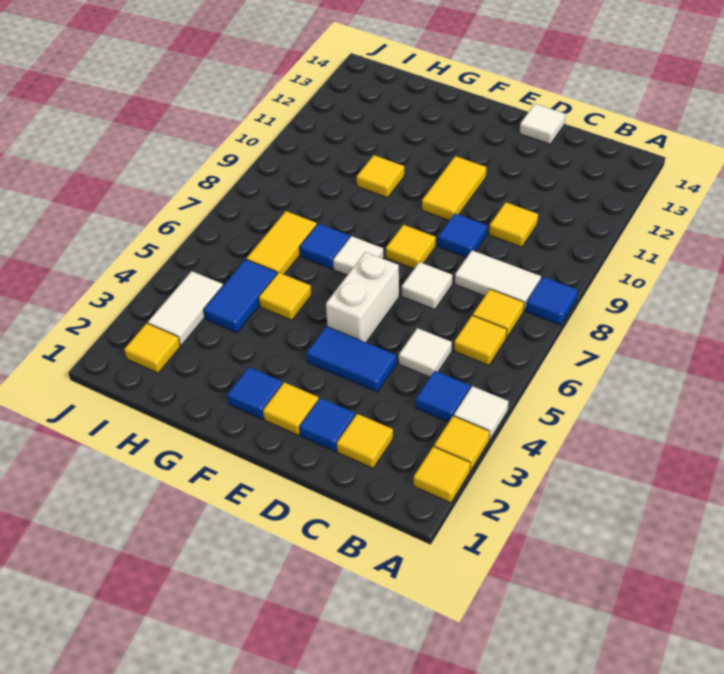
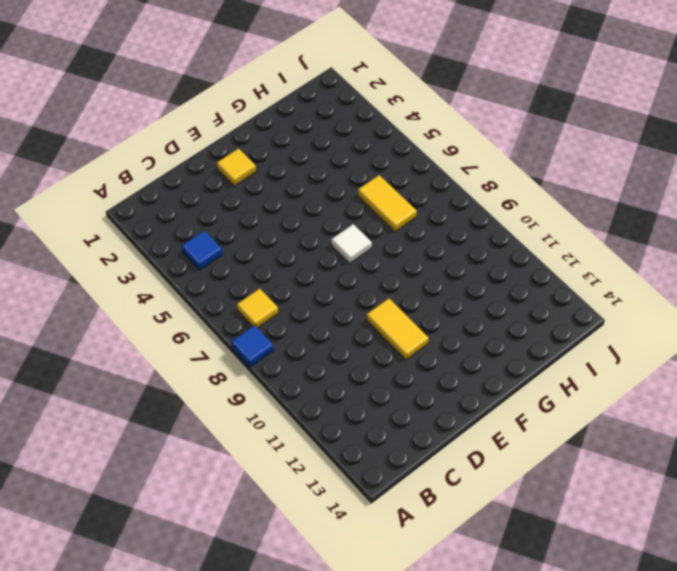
none -> yellow tile A2 level 1
none -> yellow tile A3 level 1
none -> white tile A4 level 1

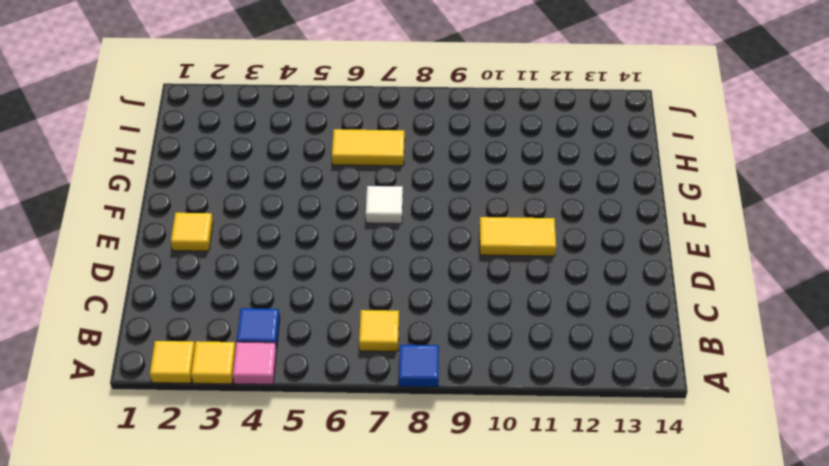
pink tile A4 level 1 -> white tile A4 level 1
none -> yellow tile B6 level 1
none -> white tile B8:C8 level 1
none -> yellow tile C2 level 1

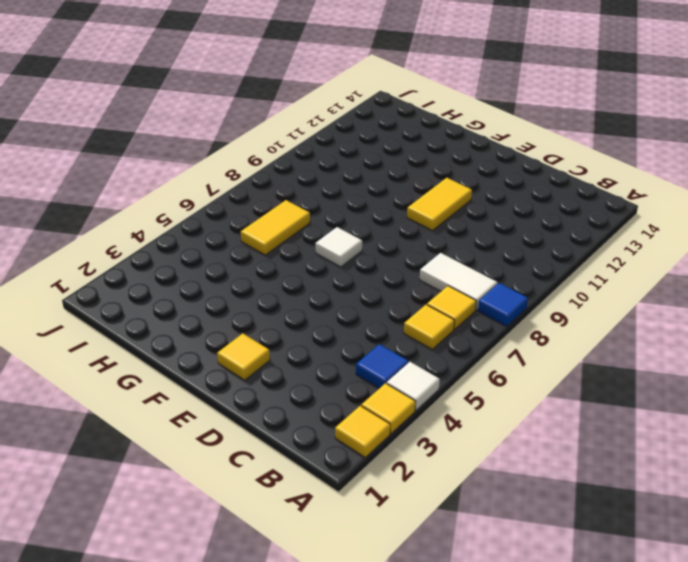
none -> yellow tile C2 level 1
none -> white tile C5 level 1
none -> yellow tile C10 level 1

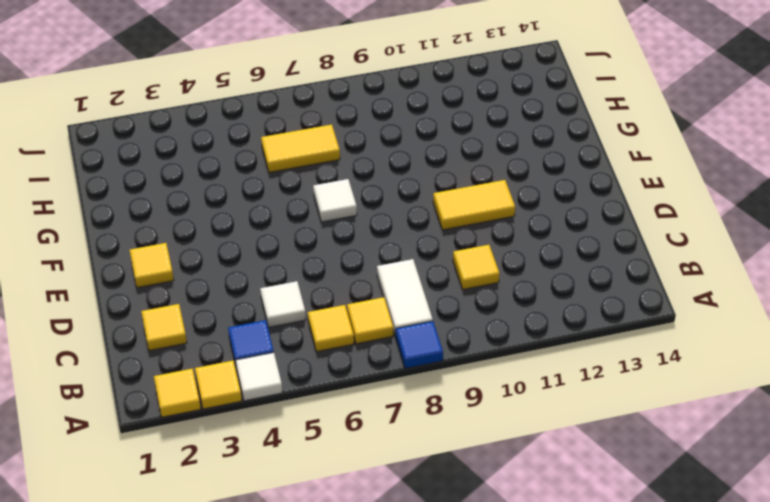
none -> blue tile D2 level 1
none -> blue tile D4:E4 level 1
none -> white tile D7 level 1

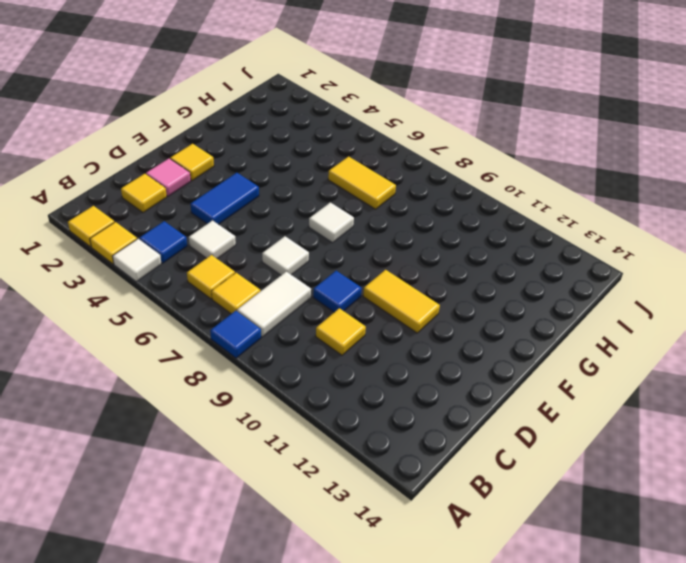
pink tile D2 level 1 -> blue tile D2 level 1
none -> white tile D14 level 1
none -> white brick E5:E6 level 1
none -> yellow tile E8 level 1

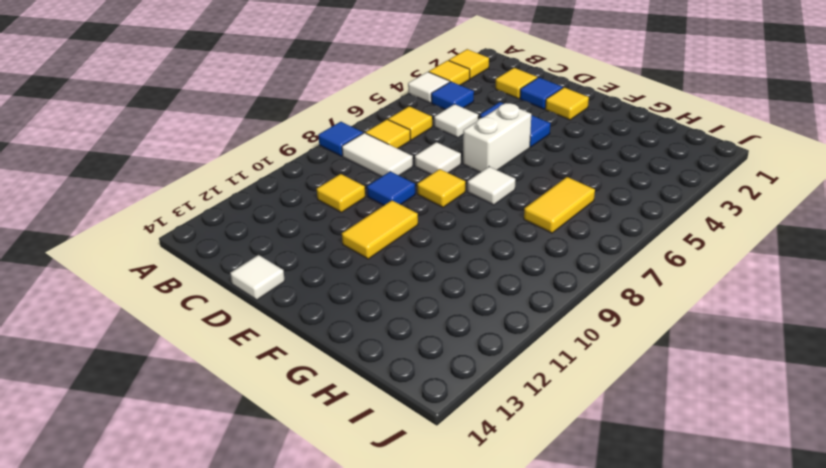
none -> blue tile F2 level 1
none -> yellow tile G5 level 1
none -> blue tile G7 level 1

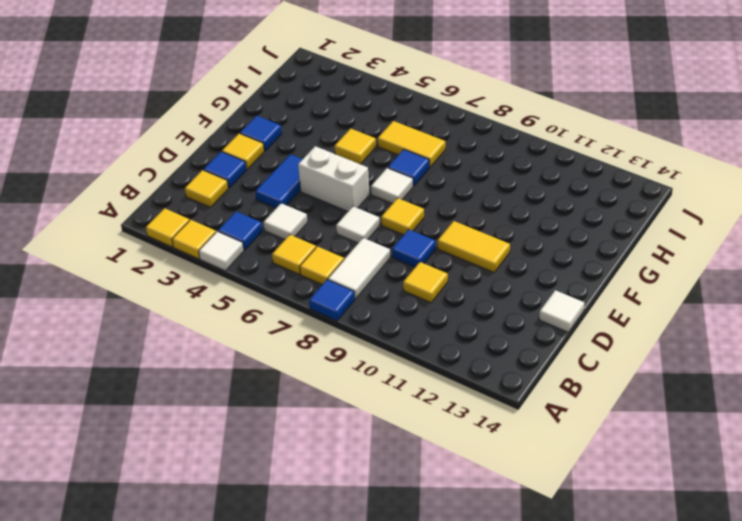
none -> yellow tile G10 level 1
none -> blue tile H4:H5 level 1
none -> yellow tile I2 level 1

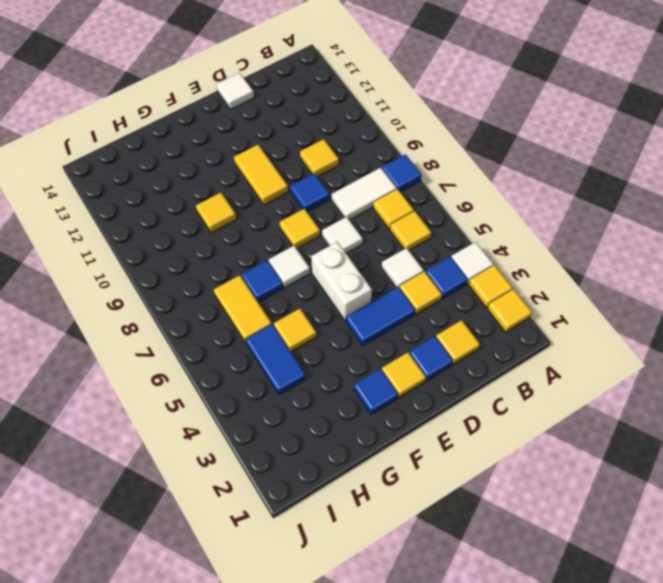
yellow tile C4 level 1 -> yellow tile I2 level 1
none -> white tile I3:I4 level 1

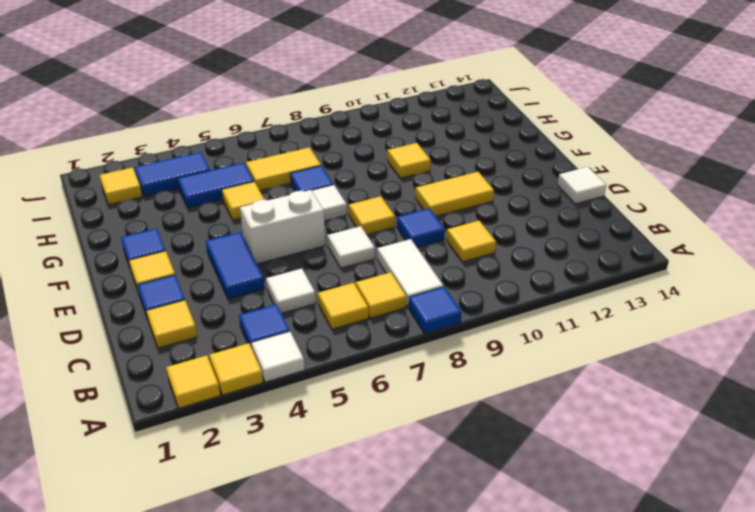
blue tile I3:I4 level 1 -> white tile I3:I4 level 1

